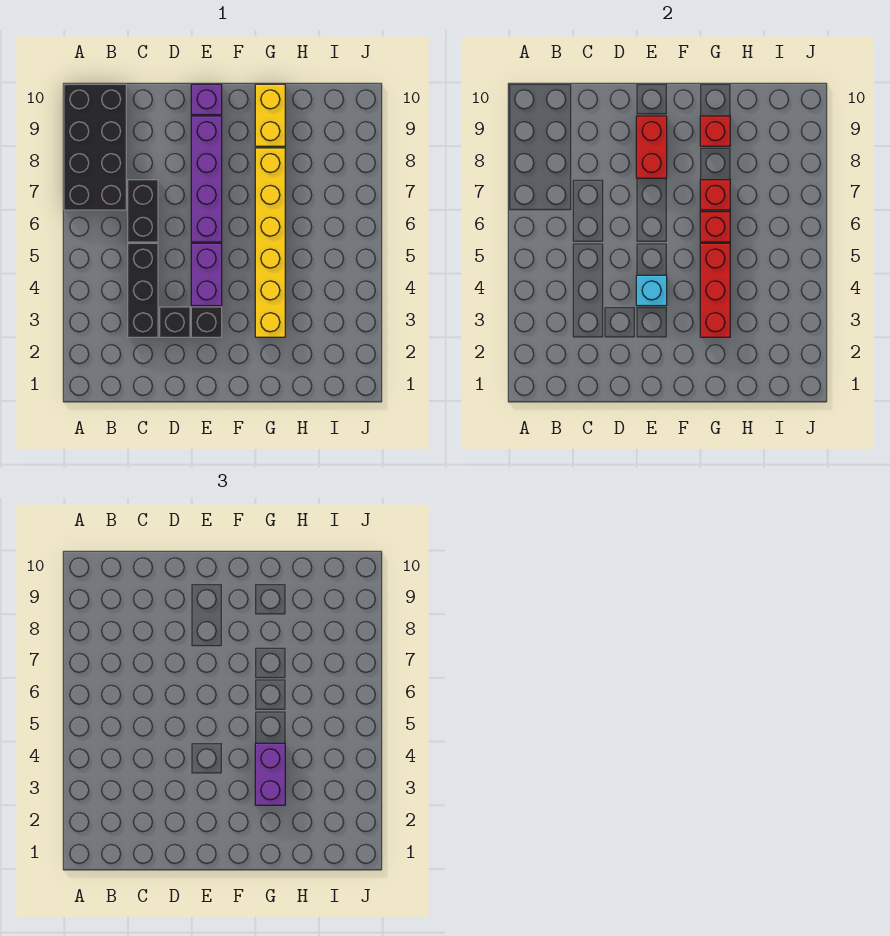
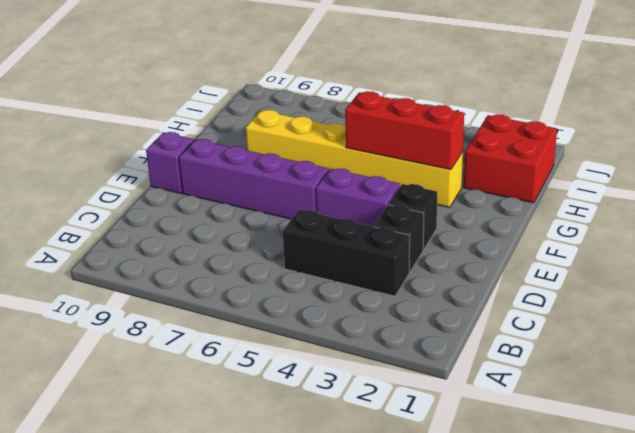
red brick H1:I2 level 1 -> none
none -> black brick A7:B10 level 1
none -> black brick C6:C7 level 1
none -> yellow brick G9:G10 level 1

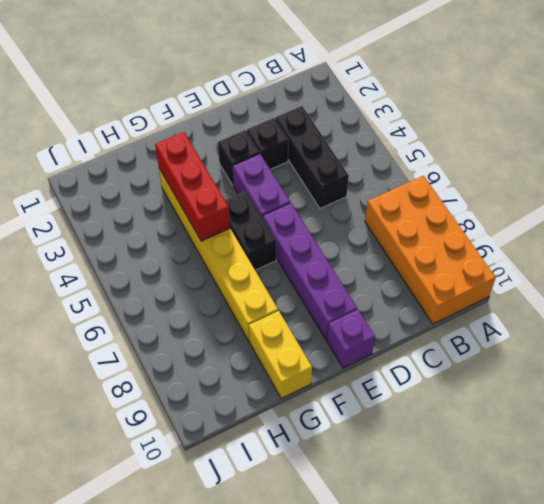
orange brick A7:B10 level 1 -> black brick A7:B10 level 1
black brick F5:F6 level 1 -> black brick C6:C7 level 1
none -> cyan brick E4 level 2
none -> red brick E8:E9 level 2
none -> red brick G6 level 2

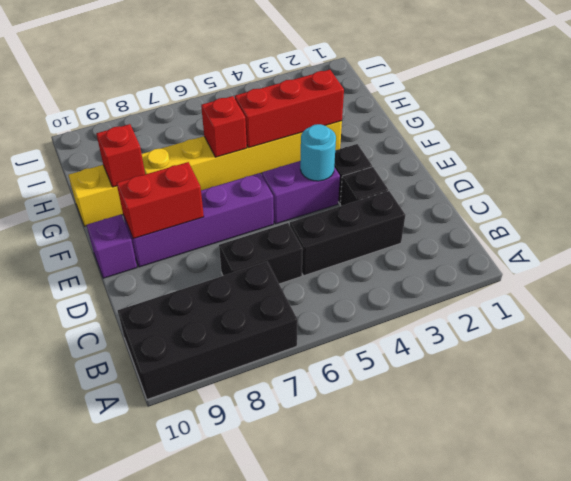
cyan round brick E4 level 2 -> cyan brick E4 level 2
none -> red brick G7 level 2
none -> purple brick G3:G4 level 3

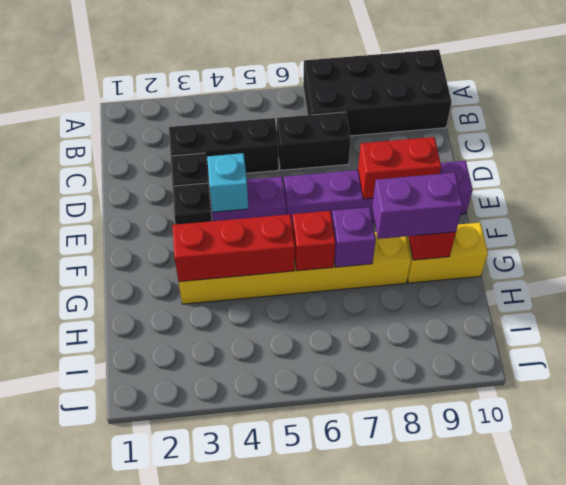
purple brick G7 level 2 -> red brick G7 level 2
purple brick G8:G9 level 3 -> purple brick G3:G4 level 3

